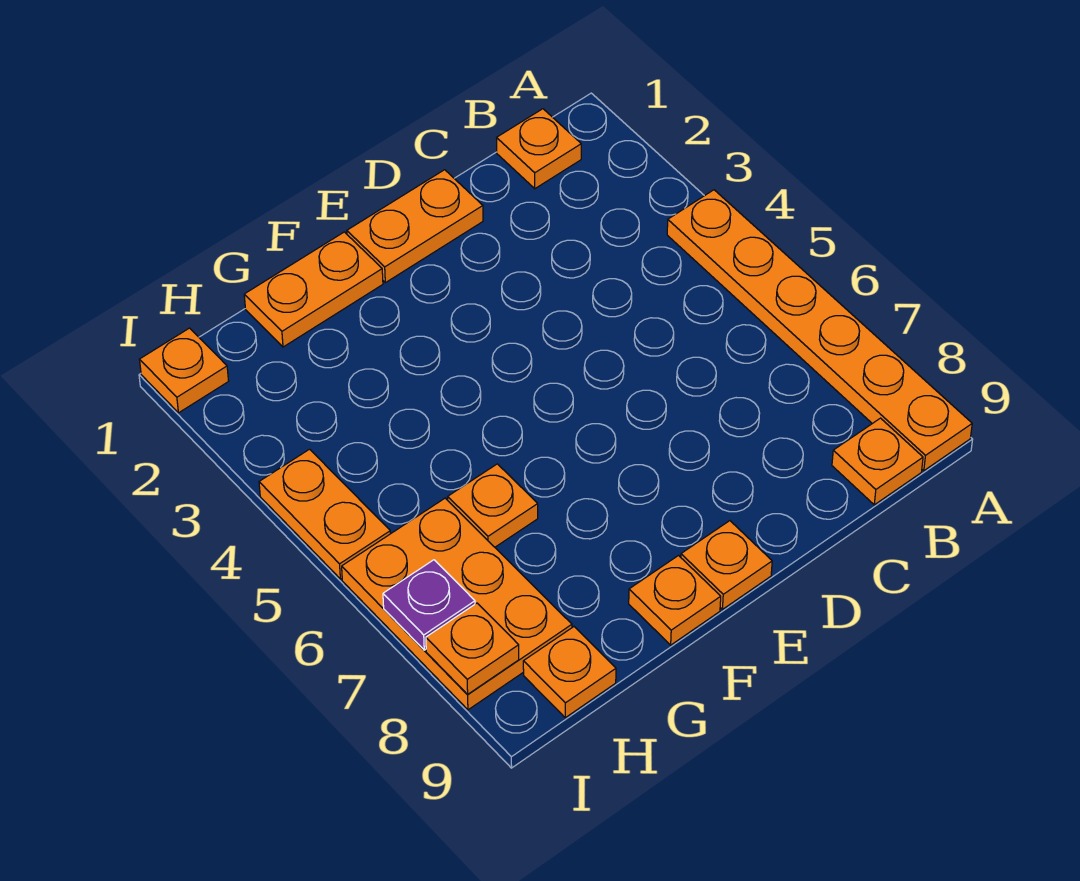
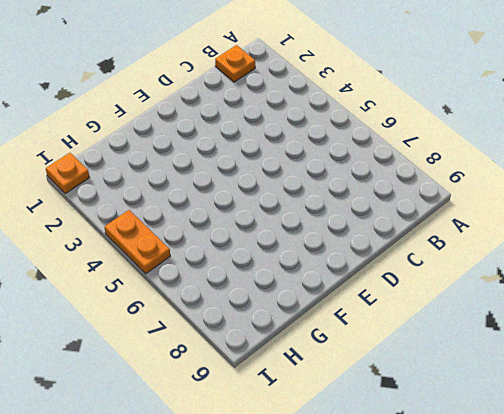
none -> orange plate A4:A9 level 1
none -> orange plate B9 level 1
none -> orange plate D1:E1 level 1

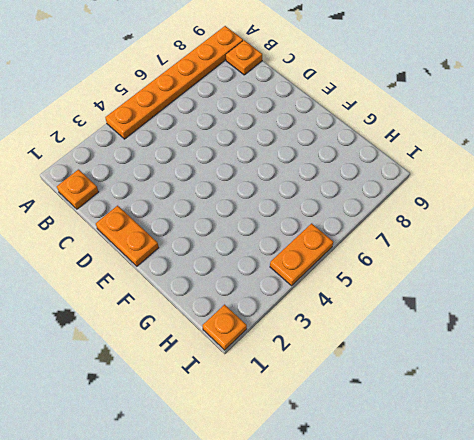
none -> orange plate E9 level 1
none -> orange plate F1:G1 level 1
none -> orange plate F9 level 1

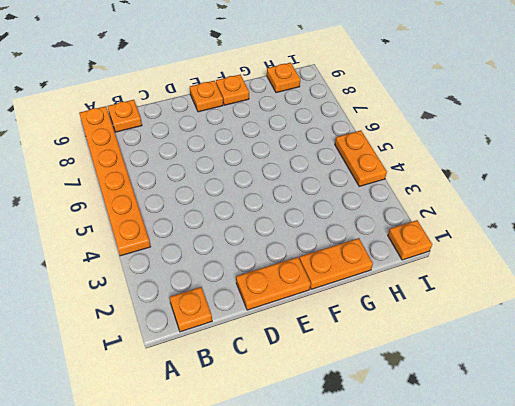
none -> orange plate G6 level 1
none -> orange plate H6:I8 level 1
none -> purple plate I7 level 2

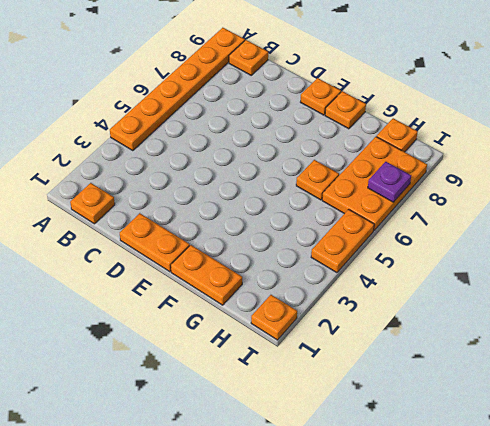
none -> orange plate I8 level 2

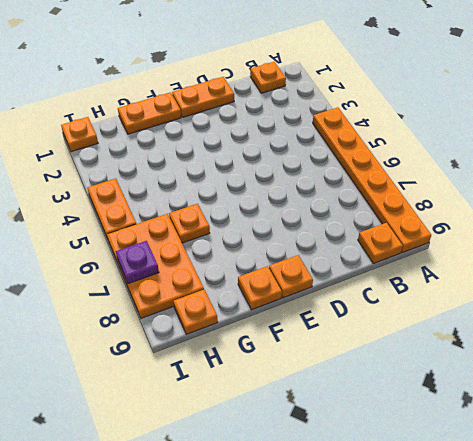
none -> orange plate I8 level 2

